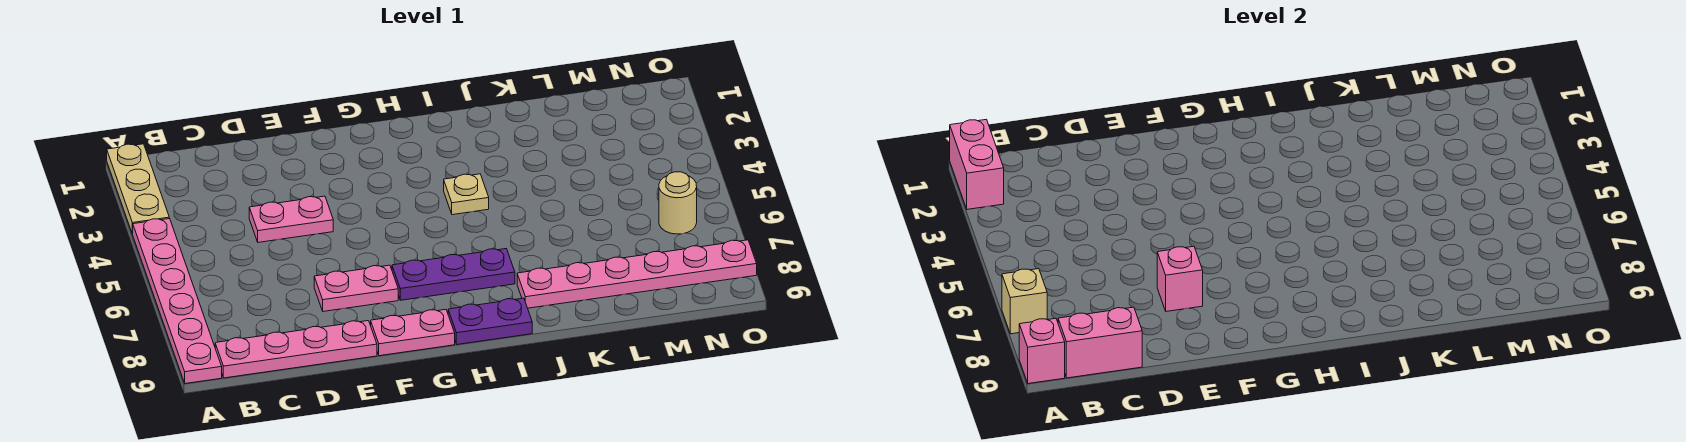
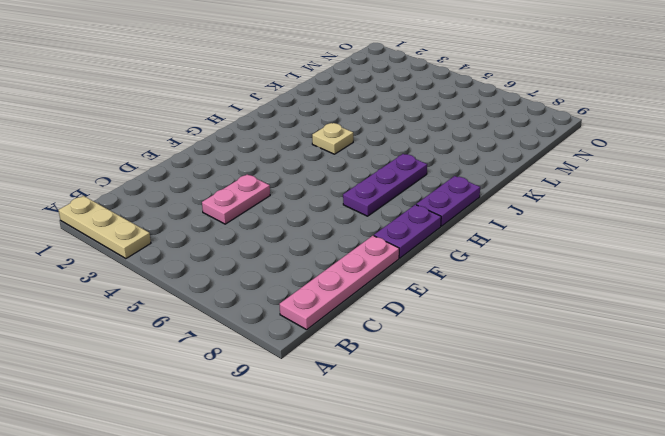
purple plate F9:G9 level 1 -> pink plate F9:G9 level 1
none -> pink plate A4:A9 level 1
none -> pink plate E7:F7 level 1
none -> pink plate J8:O8 level 1

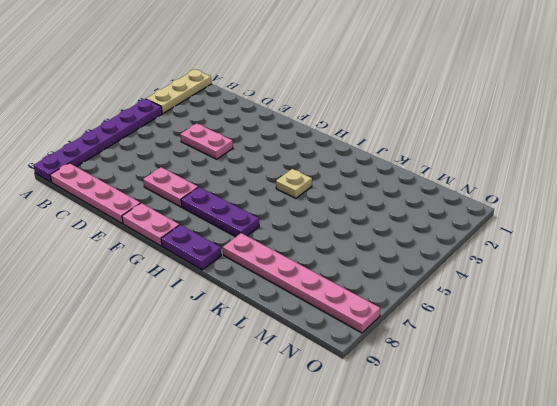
purple plate A4:A9 level 1 -> pink plate A4:A9 level 1
none -> tan round brick N6 level 1
none -> pink brick A1:A2 level 2
none -> tan brick A7 level 2

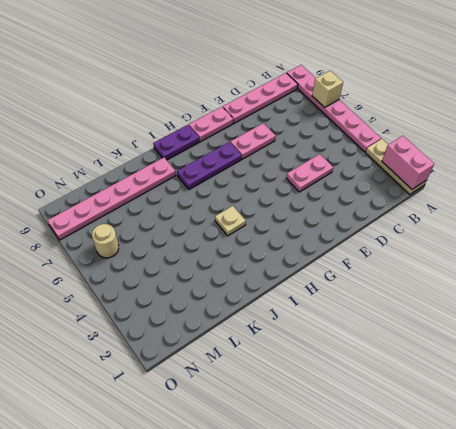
none -> pink brick A9 level 2
none -> pink brick B9:C9 level 2
none -> pink brick E7 level 2

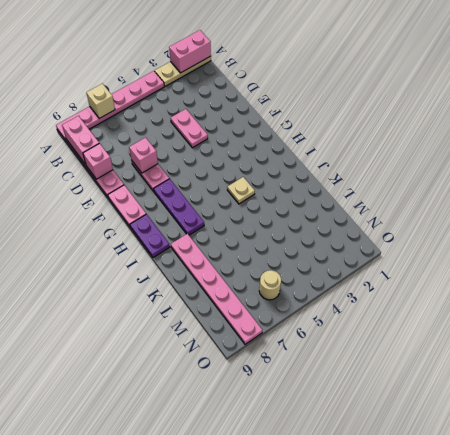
pink brick D9 level 2 -> pink brick A9 level 2

